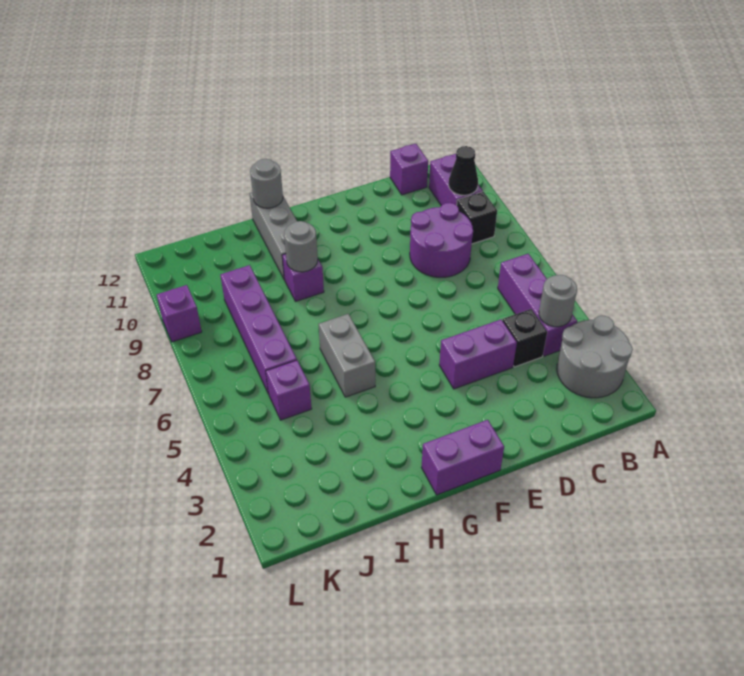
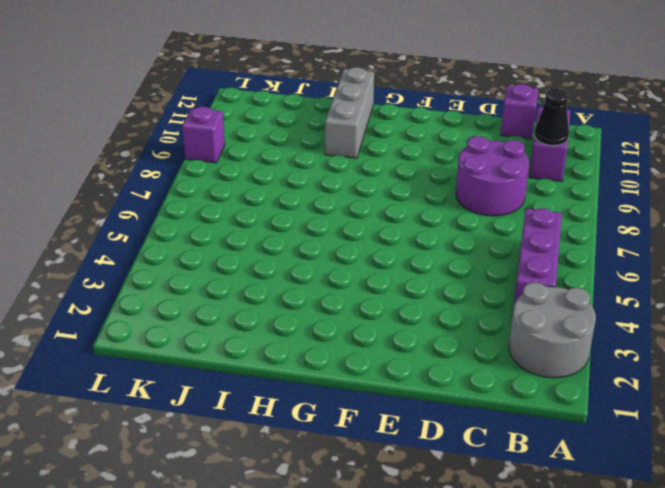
none -> black brick B9 level 1
none -> black brick C4 level 1
none -> purple brick D4:E4 level 1

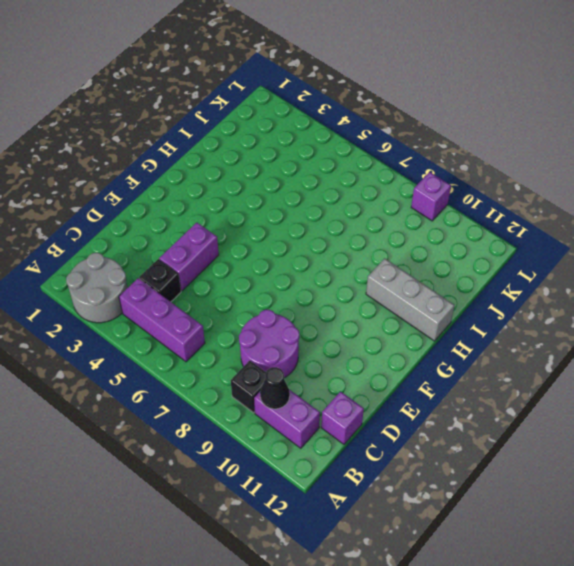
none -> purple brick F1:G1 level 1
none -> grey brick H5:H6 level 1
none -> purple brick H9 level 1

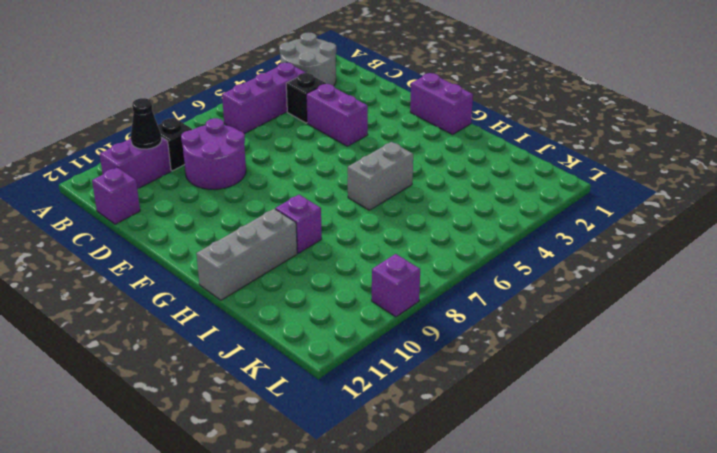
none -> purple brick J5 level 1
none -> purple brick J6:J9 level 1
none -> grey round brick B4 level 2

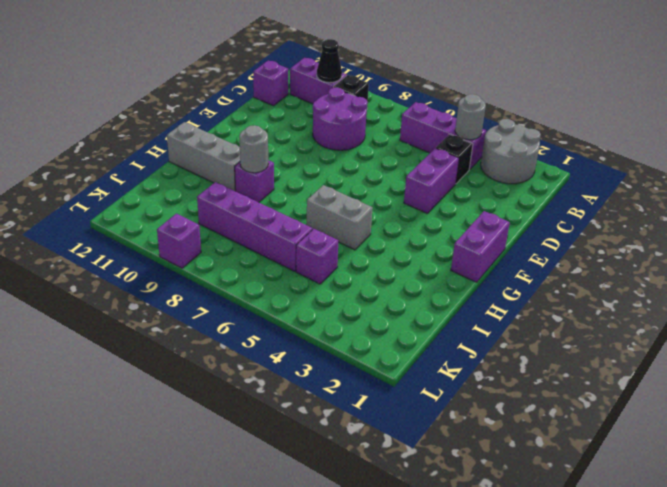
none -> grey round brick H12 level 2

